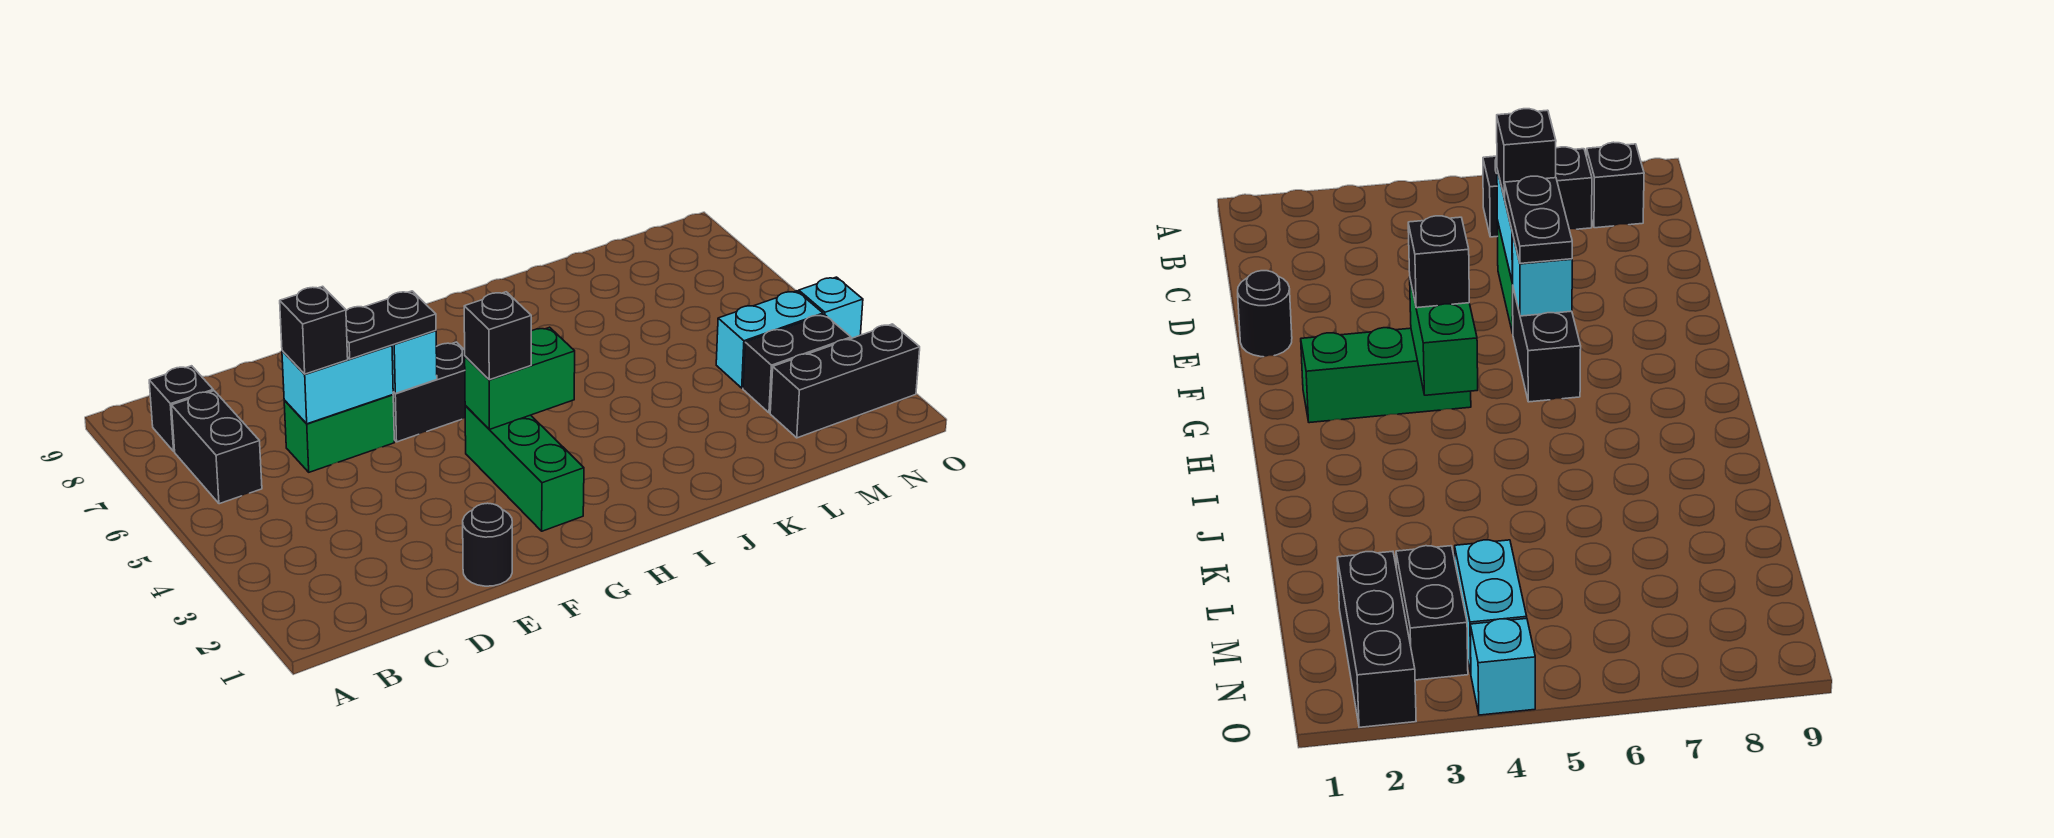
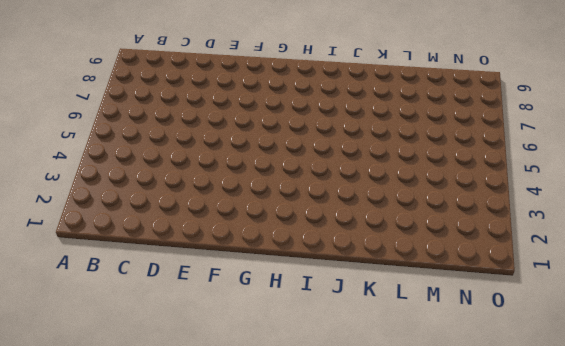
none -> black brick B6:B7 level 1
none -> black brick B8 level 1
none -> green brick D6:E6 level 1

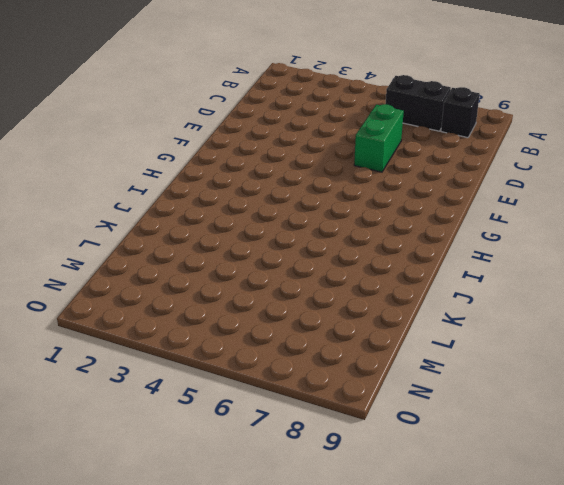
none -> black round brick E1 level 1
none -> black brick F6:G6 level 1
none -> green brick G2:G4 level 1

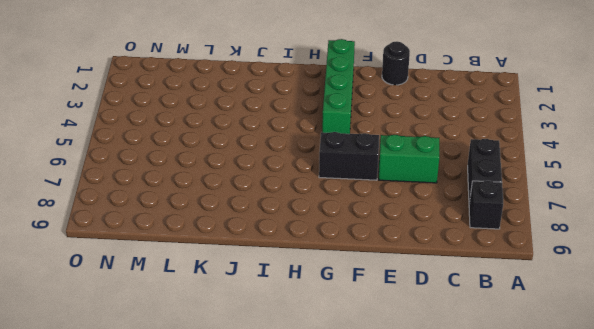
green brick G1:G4 level 1 -> green brick G2:G4 level 1
none -> black brick M2:O2 level 1
none -> black brick M3:N3 level 1
none -> cyan brick M4:N4 level 1

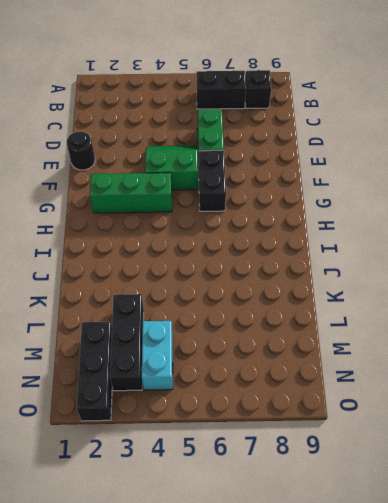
green slope E4:F5 level 1 top F -> none
black brick L3:N3 level 1 -> black brick M3:N3 level 1
none -> cyan brick O4 level 1
none -> cyan brick D6:E6 level 2
none -> cyan brick F6 level 2

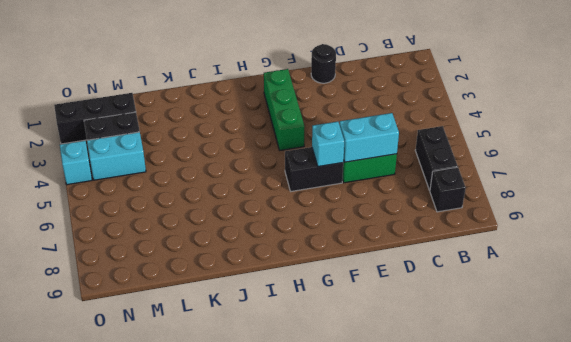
none -> green brick G4:H4 level 2
none -> black brick D6 level 3
none -> black plate E6:F6 level 3

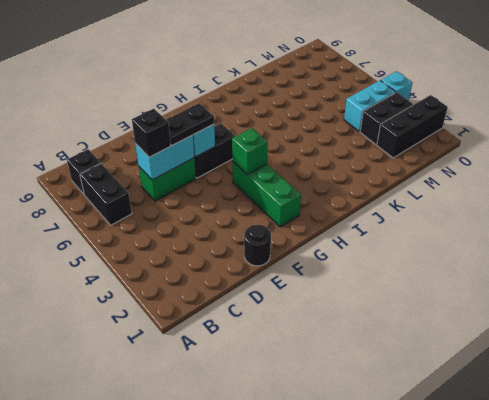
green brick G4 level 2 -> green brick G4:H4 level 2
none -> black brick G4 level 3

